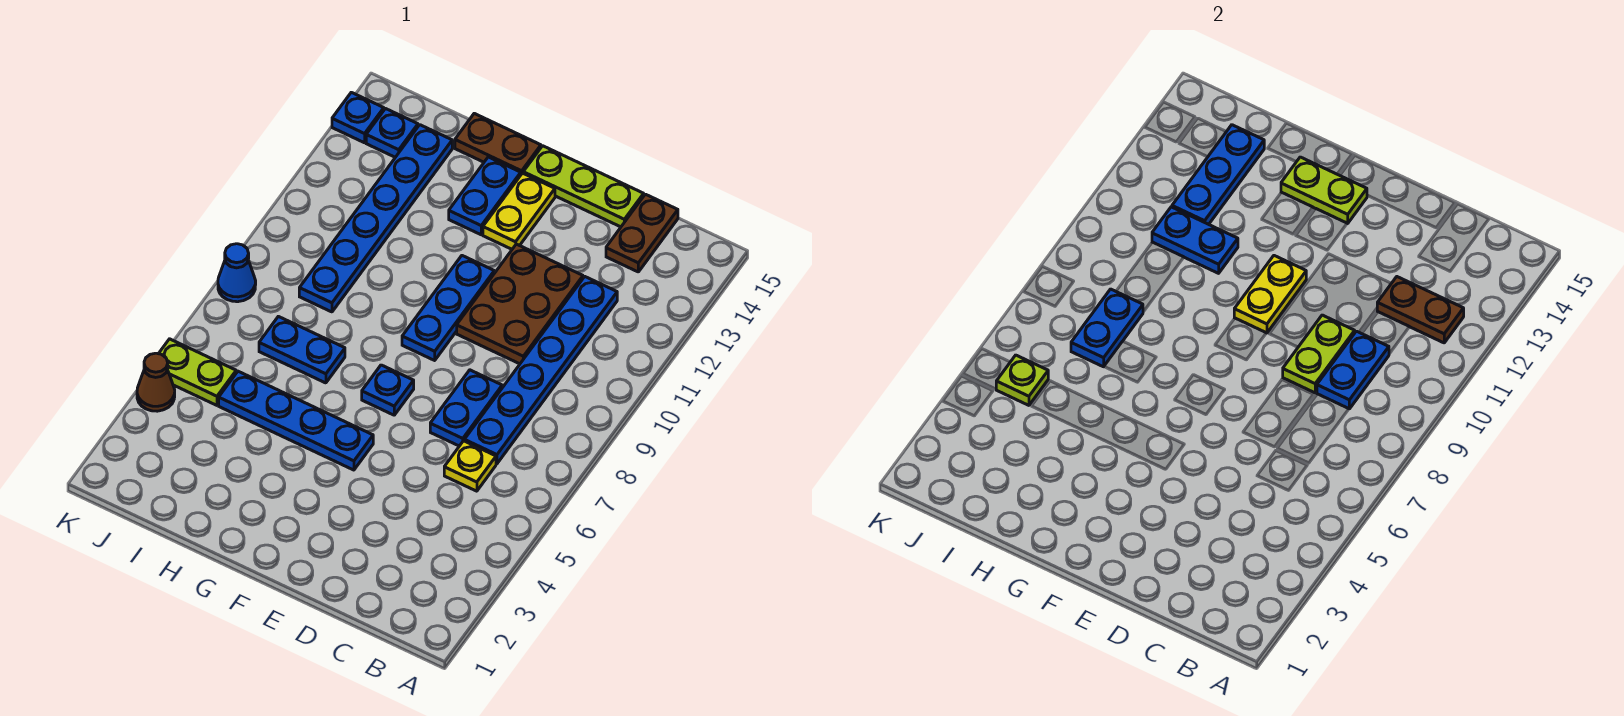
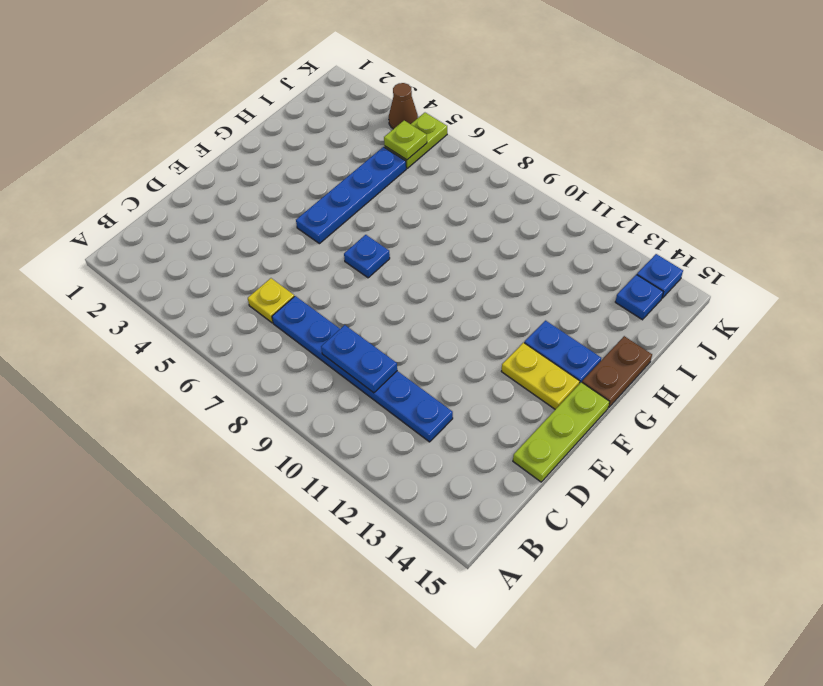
none -> brown plate C14:C15 level 1
none -> blue plate D7:D8 level 1
none -> brown plate D10:E12 level 1

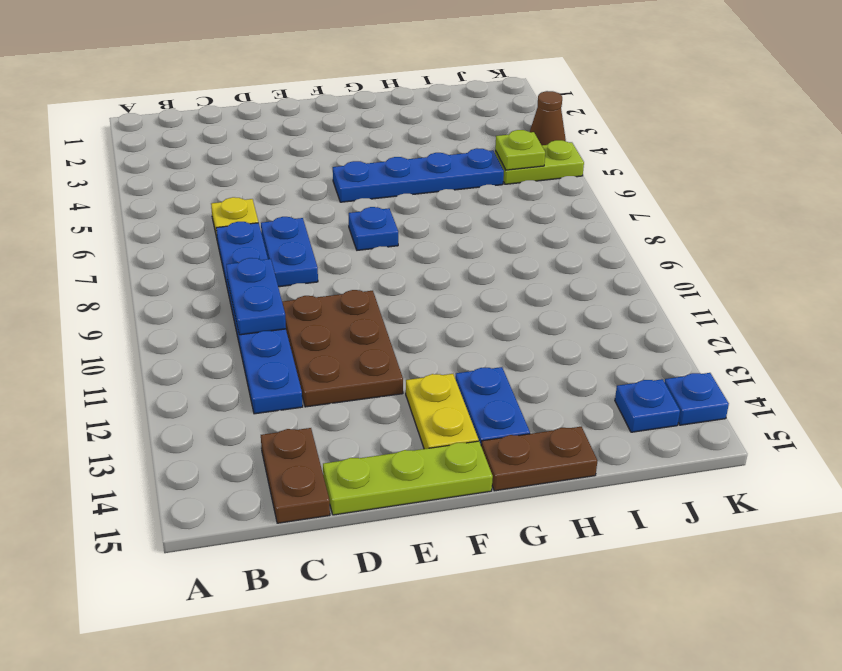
none -> blue plate F9:F11 level 1
none -> blue plate H7:I7 level 1
none -> blue plate I9:I14 level 1

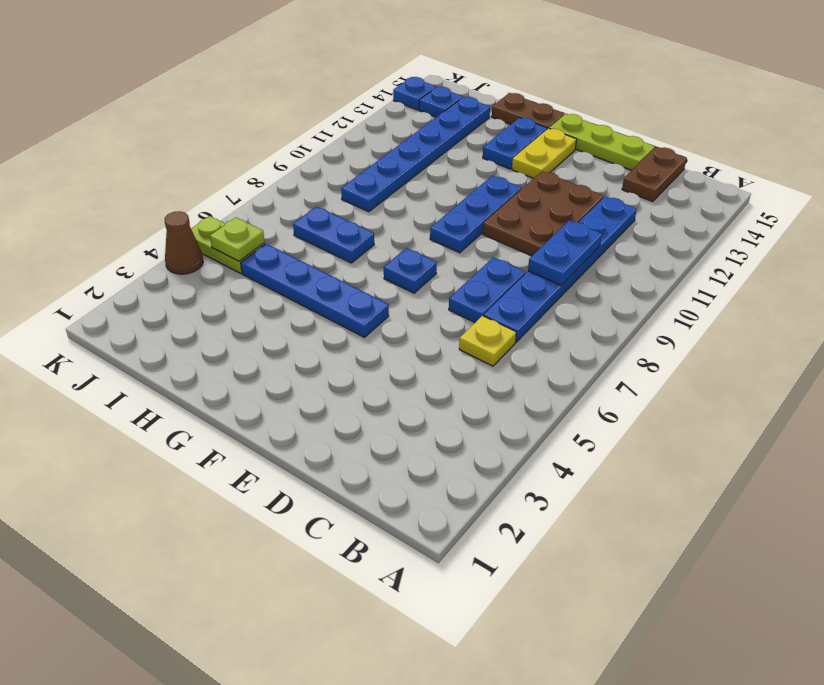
none -> blue cone K8 level 1
none -> brown plate B12:C12 level 2
none -> lime plate D9:D10 level 2

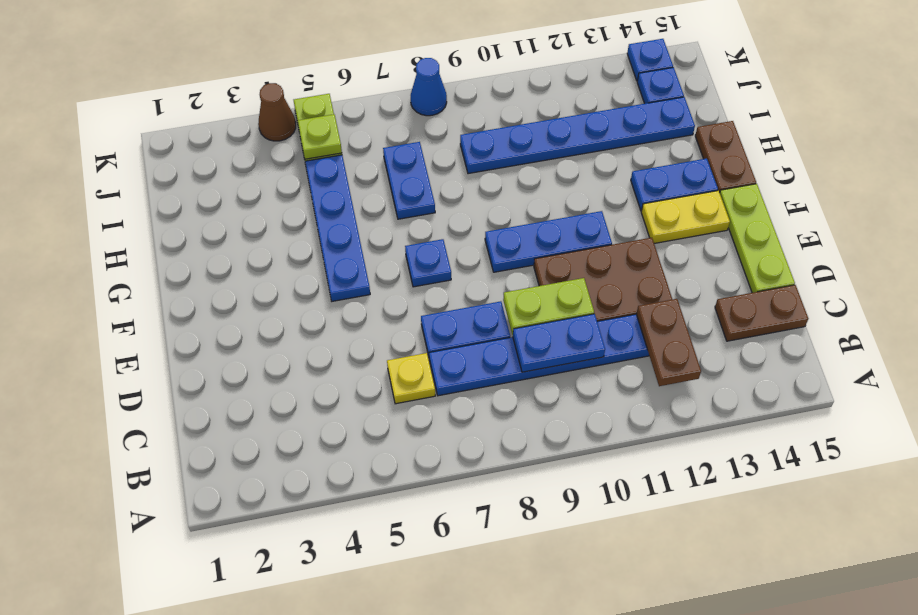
none -> yellow plate F10:F11 level 2
none -> lime plate F14:G14 level 2
none -> blue plate H11:I11 level 2

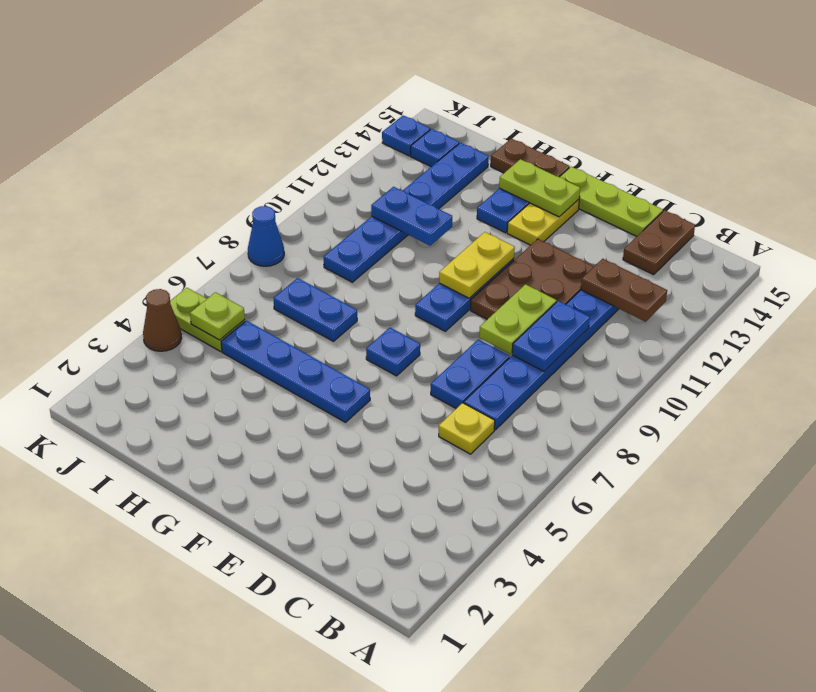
none -> blue plate I7:I8 level 2
none -> blue plate I12:I14 level 2

